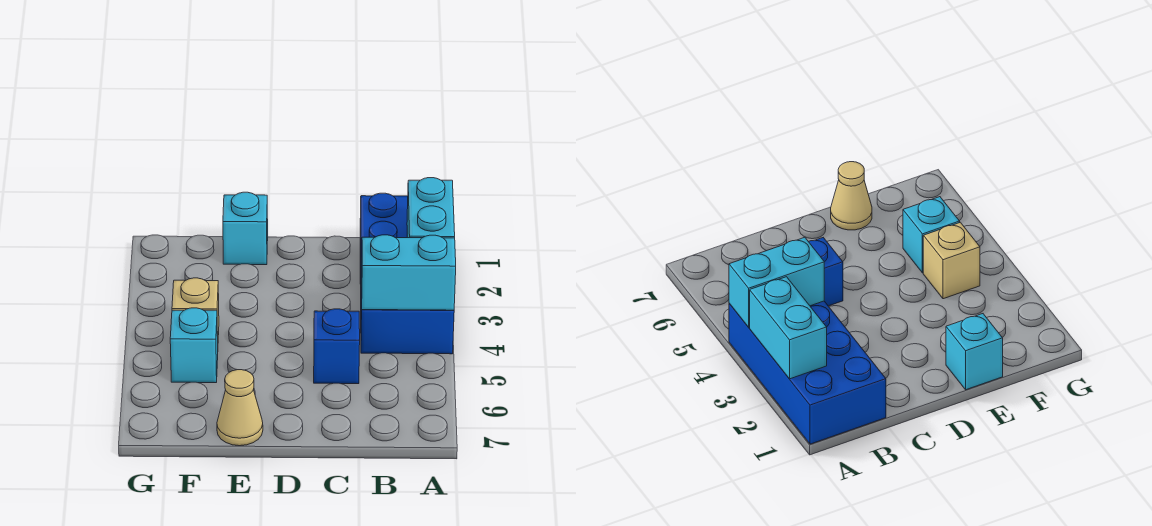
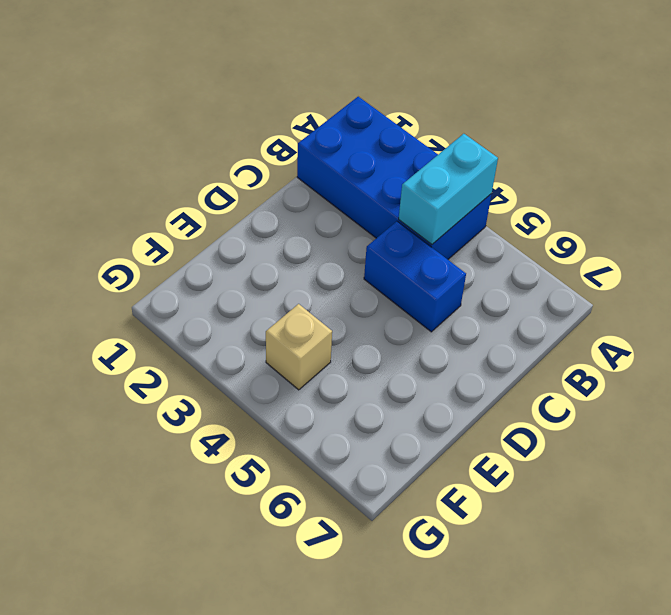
blue brick C4:C5 level 1 -> blue brick C5 level 1
none -> cyan brick E1 level 1
none -> tan cone E7 level 1

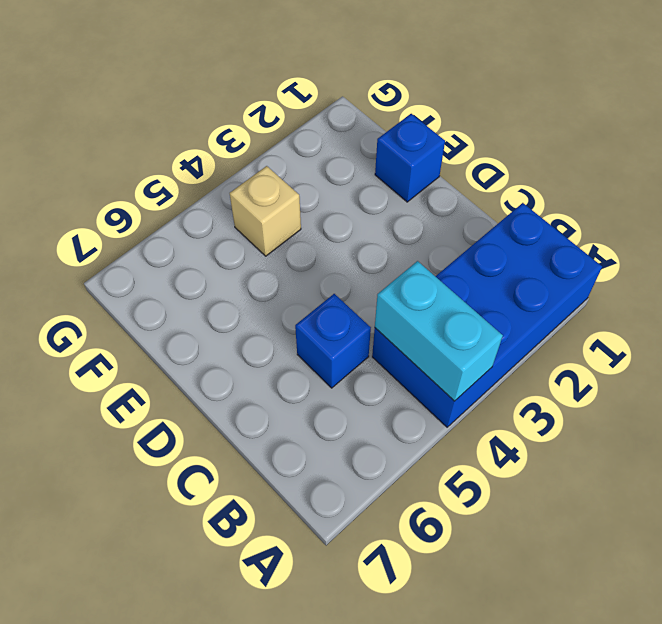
blue brick E1 level 1 -> cyan brick E1 level 1
none -> tan cone E7 level 1
none -> cyan brick F5 level 1

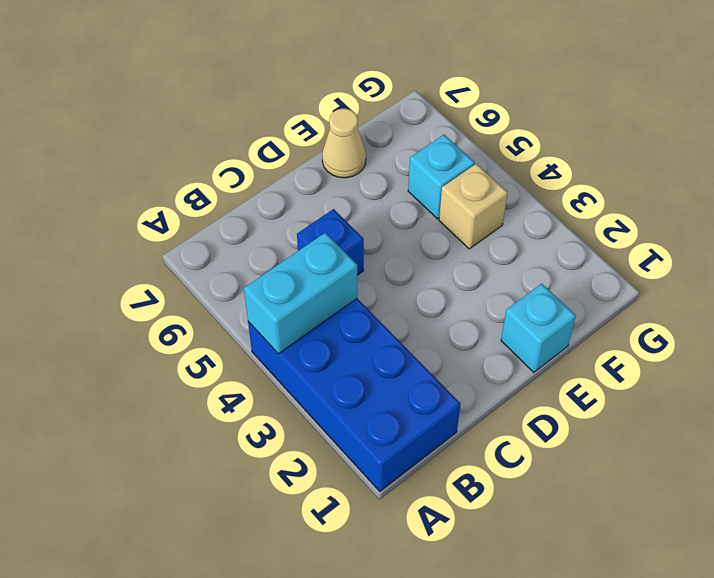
none -> cyan brick A2:A3 level 2

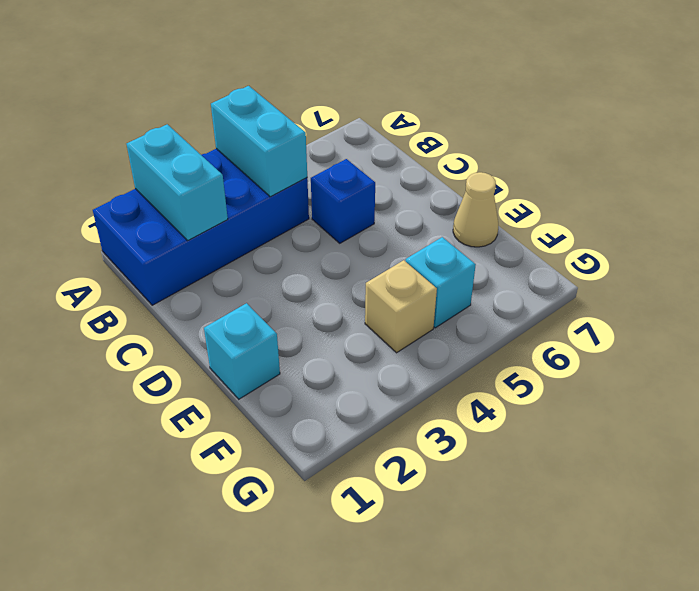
cyan brick A2:B2 level 2 -> cyan brick A2:A3 level 2

